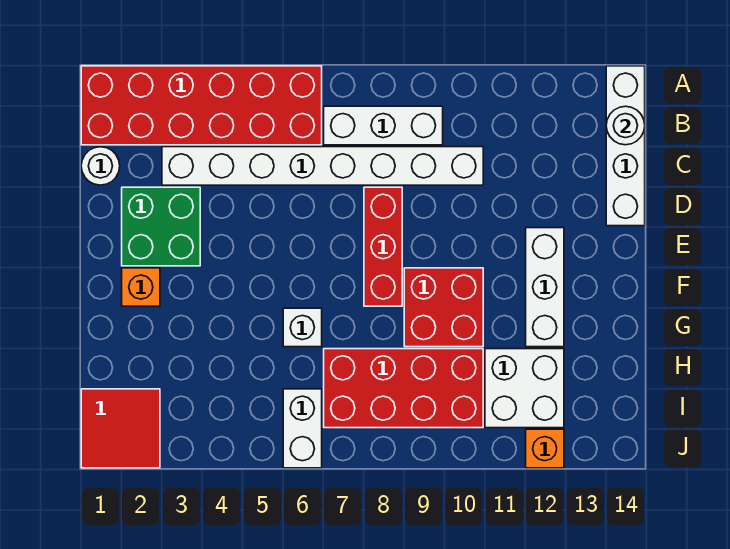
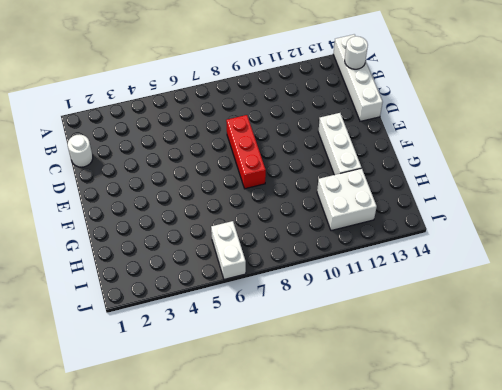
none -> red brick A1:B6 level 1
none -> white brick B7:B9 level 1
none -> white brick C3:C10 level 1

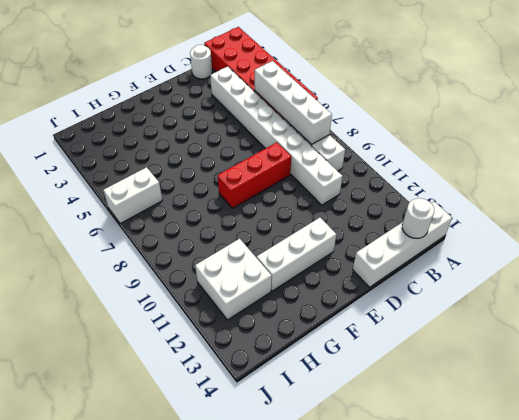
white brick B5:B8 level 2 -> none
none -> green brick D2:E3 level 1
none -> orange brick F2 level 1
none -> red brick F9:G10 level 1

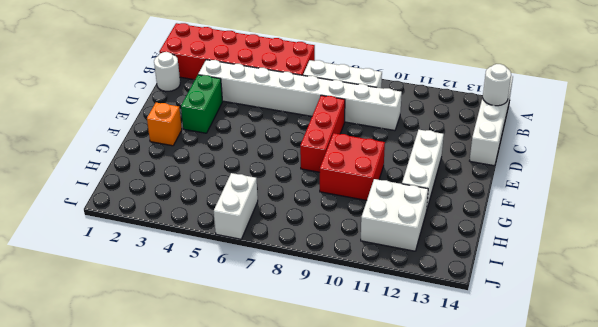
green brick D3:E3 level 1 -> green brick D2:E3 level 1
none -> white brick G6 level 1
none -> red brick H7:I10 level 1
none -> red tile I1:J2 level 1

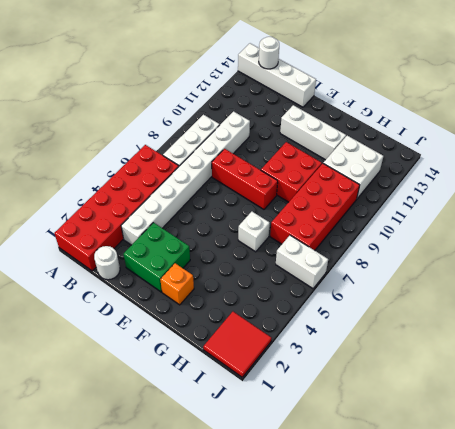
none -> orange brick J12 level 1

